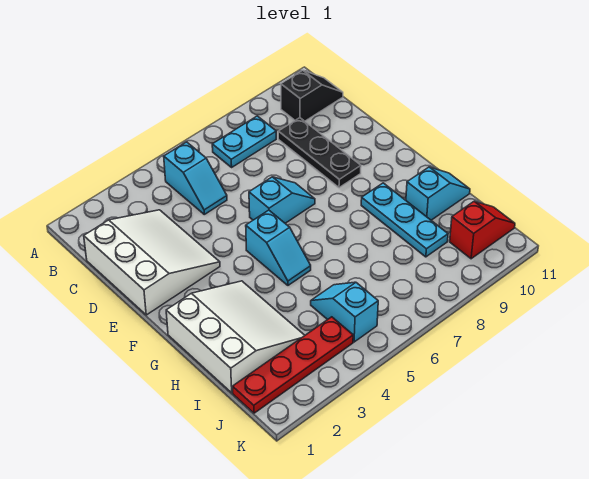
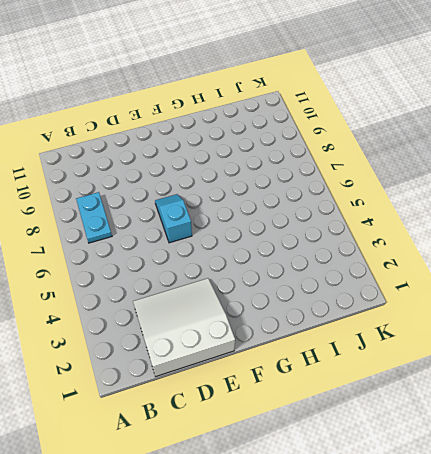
none -> cyan slope B5:C5 level 1 top B
none -> black slope B10:B11 level 1 top 10
none -> black plate C9:E9 level 1

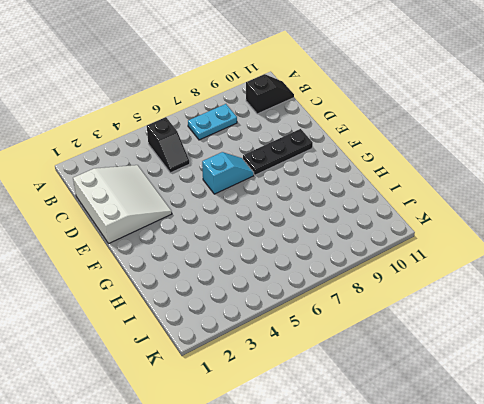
black slope B5:C5 level 1 top B -> cyan slope B5:C5 level 1 top B
black plate E8:E10 level 1 -> black plate C9:E9 level 1
none -> cyan slope F5:G5 level 1 top F
none -> white slope G1:I3 level 1 top 1
none -> cyan plate G9:I9 level 1

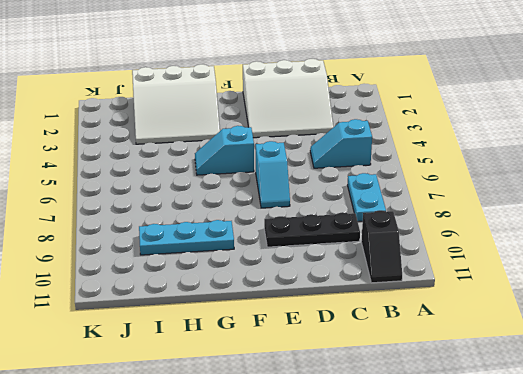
none -> cyan slope H10:H11 level 1 top 10
none -> cyan slope I5:J5 level 1 top J
none -> red plate J1:J4 level 1

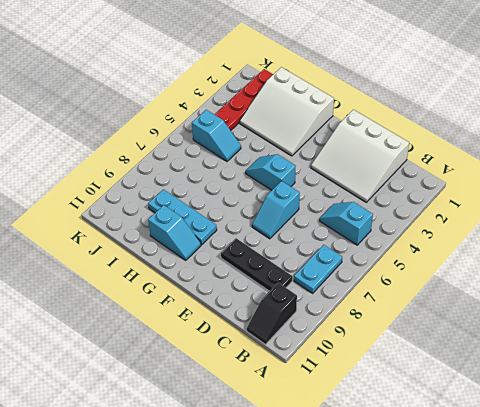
cyan slope G10:H10 level 1 top H -> cyan slope H10:H11 level 1 top 10
none -> red slope J10:J11 level 1 top 10

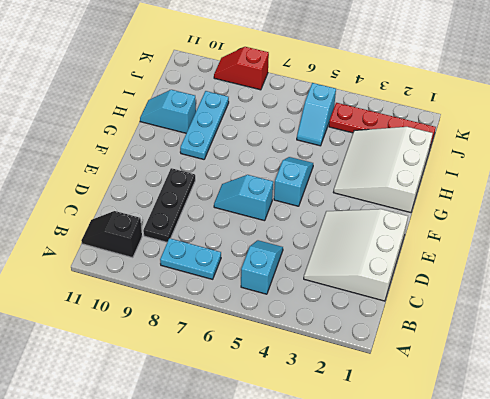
red slope K8:K9 level 1 top 8 -> red slope J10:J11 level 1 top 10

